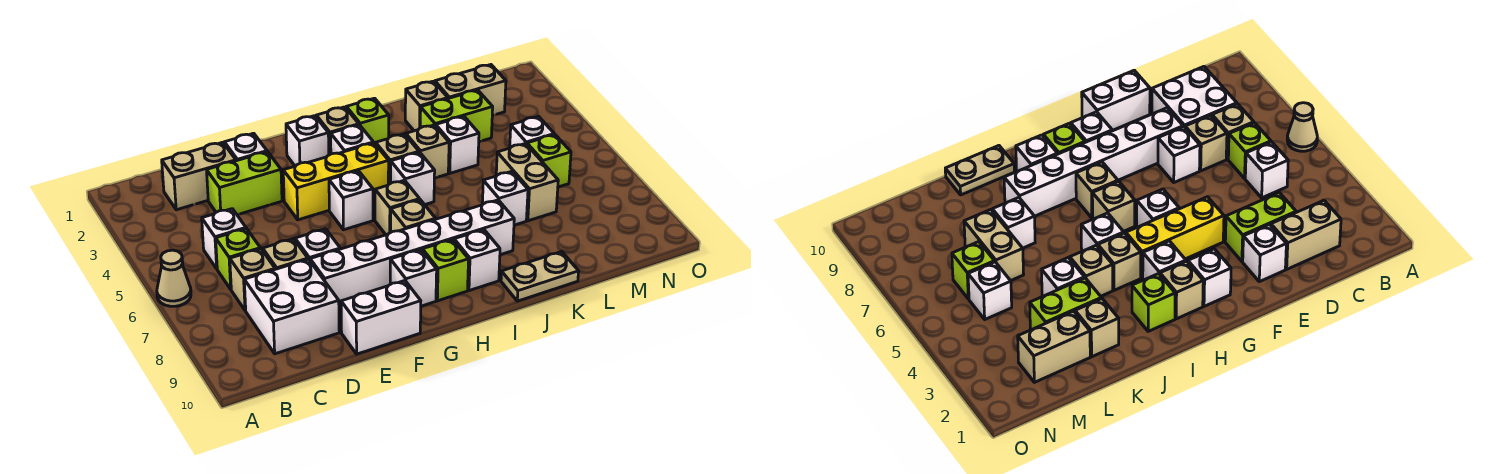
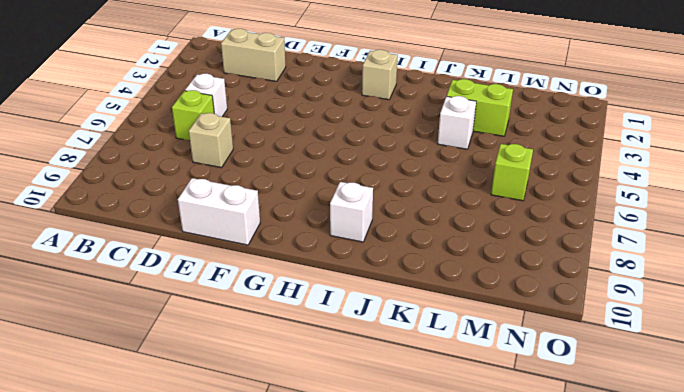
none -> tan cone A6 level 1
none -> tan brick C7 level 1
none -> white brick C8:D9 level 1
none -> lime brick D3:E3 level 1

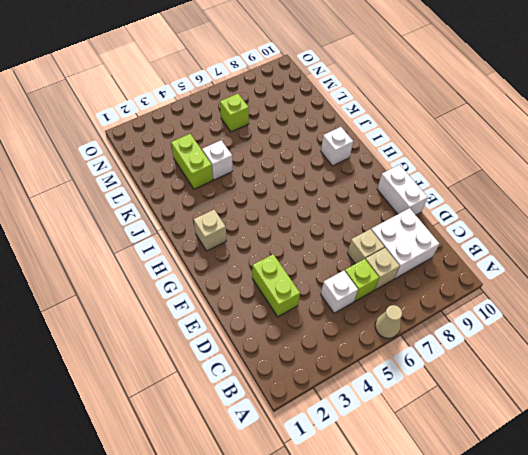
none -> tan brick C2:D2 level 1
none -> white brick E2 level 1
none -> white brick E7 level 1
none -> white brick E8:J8 level 1

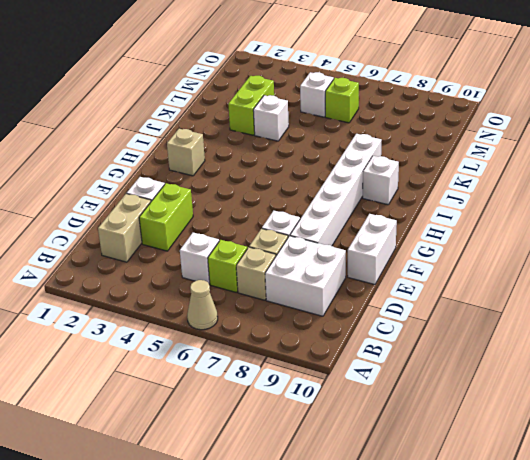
none -> yellow brick F4:H4 level 1
none -> white brick G2 level 1
none -> white brick G5 level 1
none -> white brick G9 level 1

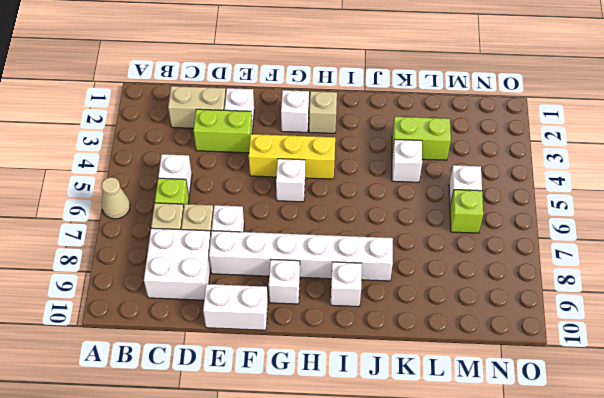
none -> white brick H3 level 1
none -> tan brick H6 level 1
none -> tan brick H7 level 1
none -> lime brick H9 level 1

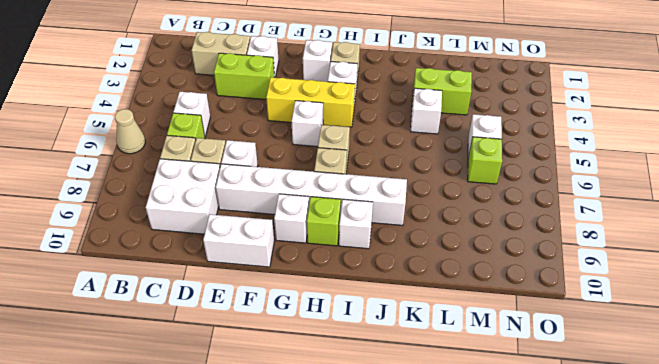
none -> lime brick I2 level 1
none -> tan brick I4 level 1
none -> white brick I5 level 1
none -> tan brick J4 level 1

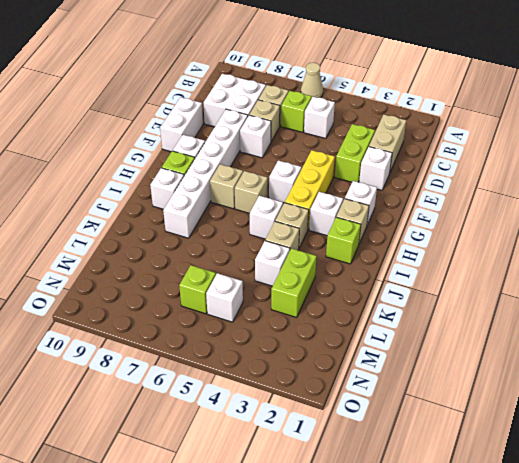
none -> tan plate J10:K10 level 1
none -> tan brick K2 level 1
none -> white brick K7 level 1
none -> tan brick L2:M2 level 1

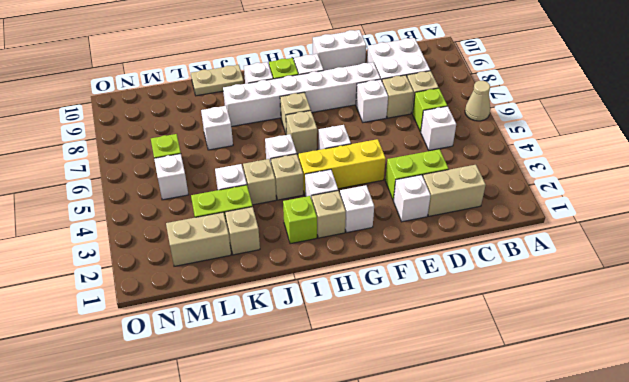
none -> tan brick L6:L7 level 1

